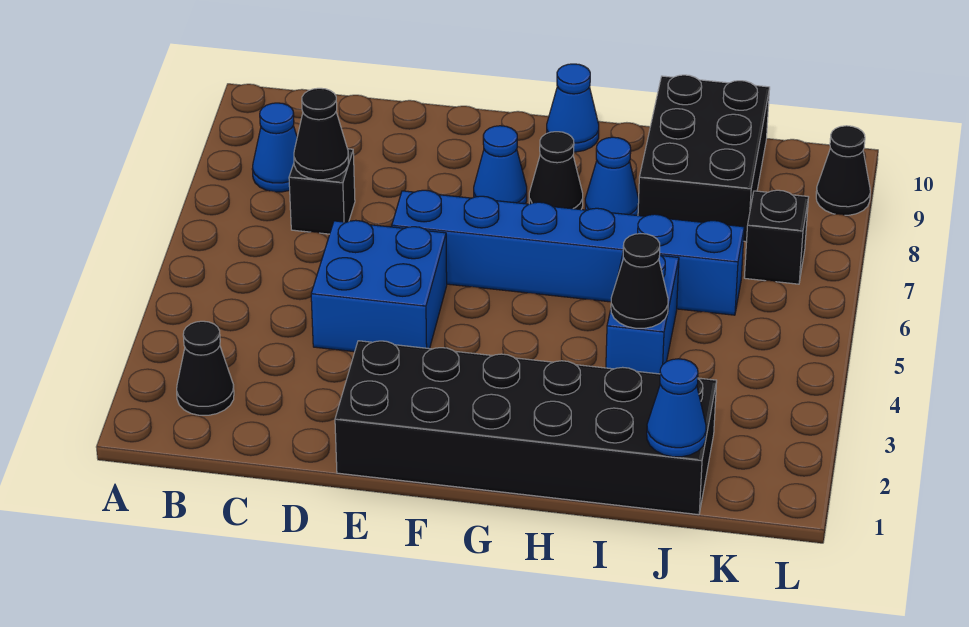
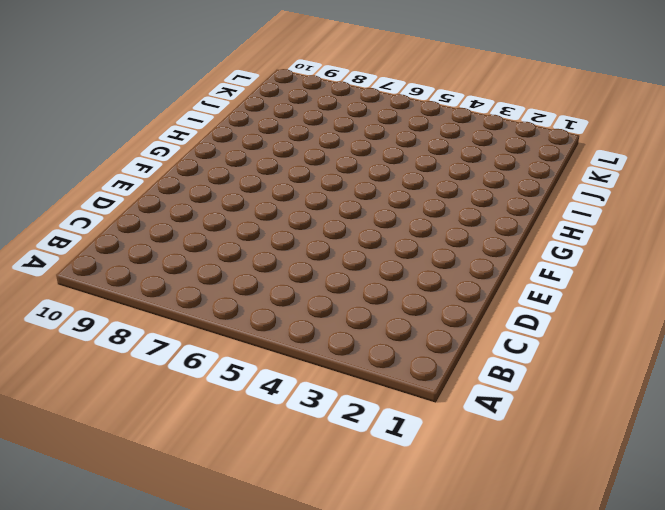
none -> black cone B2 level 1
none -> blue cone B8 level 1
none -> black brick C7 level 1

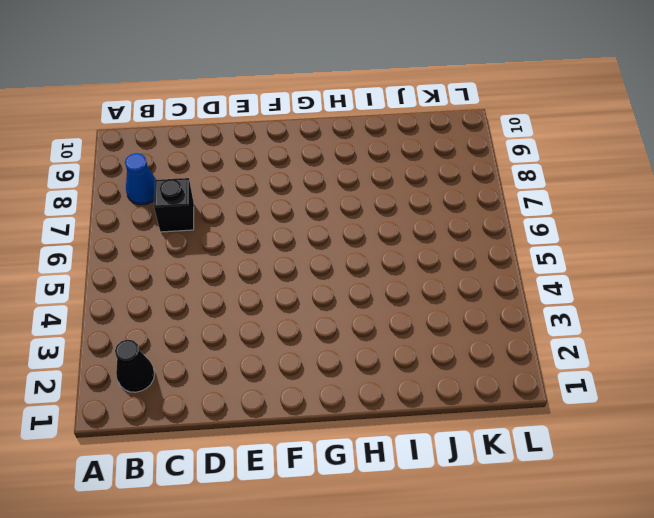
none -> blue brick D4:E5 level 1
none -> black brick E1:J2 level 1
none -> blue brick E6:J6 level 1

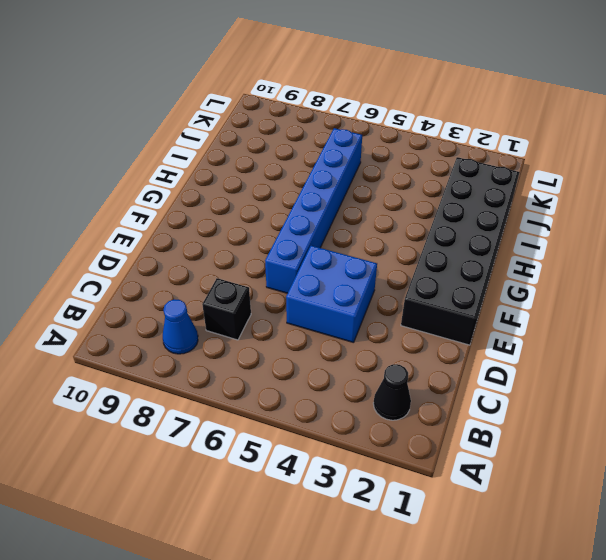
none -> blue cone F8 level 1
none -> black cone G8 level 1
none -> blue cone G10 level 1

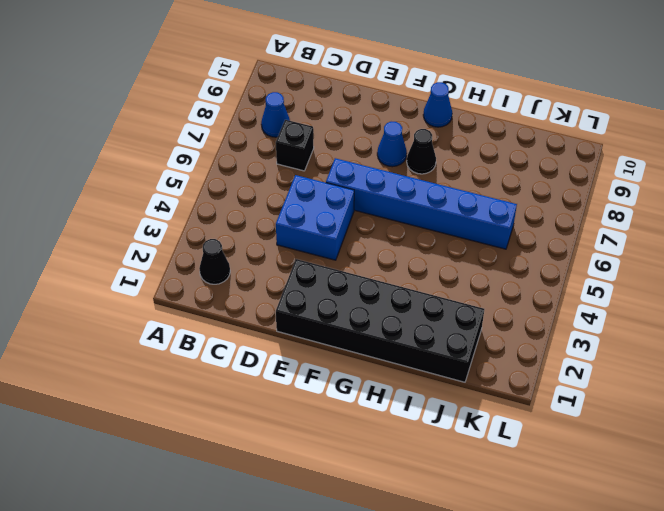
none -> blue cone H8 level 1
none -> blue brick I4:I5 level 1
none -> black brick I8:J10 level 1

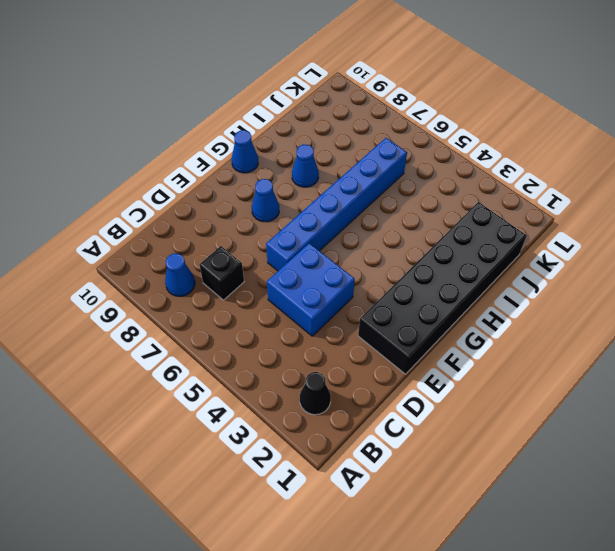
none -> black cone G8 level 1
none -> blue brick I4:I5 level 1
none -> black brick I8:J10 level 1

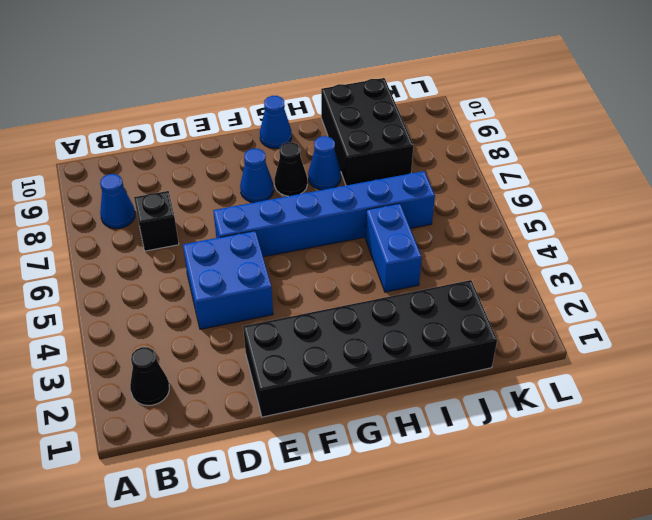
none -> black brick K7 level 1
none -> black cone L9 level 1
none -> black cone C7 level 2

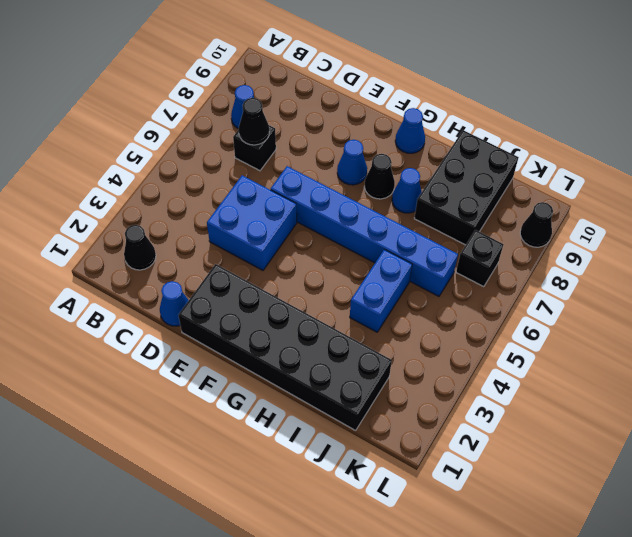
blue cone D1 level 1 -> blue cone J1 level 2
none -> black cone I4 level 2

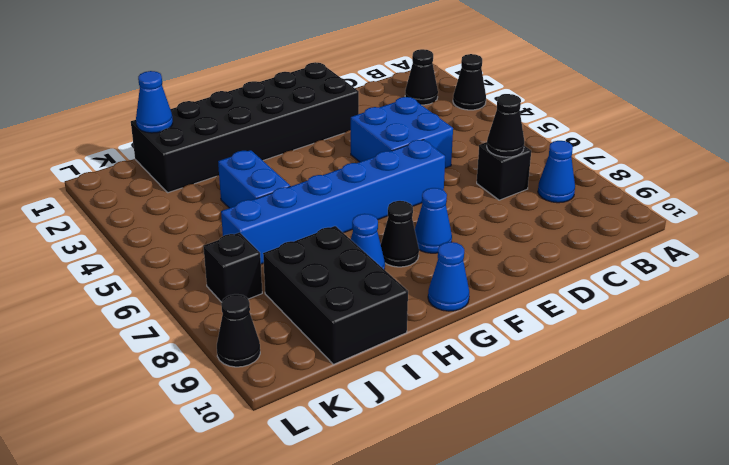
black cone A3 level 1 -> black cone I4 level 2

